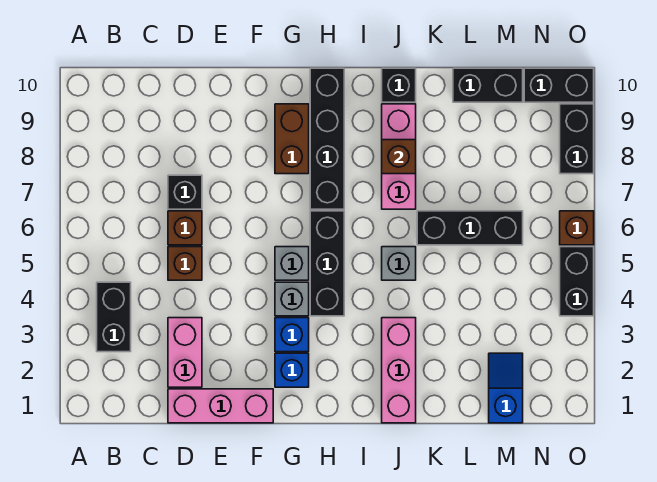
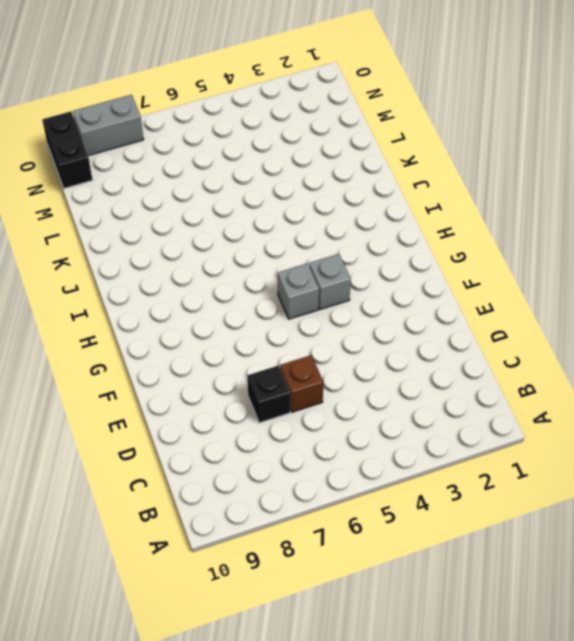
grey brick O8:O9 level 1 -> black brick O8:O9 level 1
none -> black brick B3:B4 level 1
none -> pink brick D1:F1 level 1
none -> pink brick D2:D3 level 1

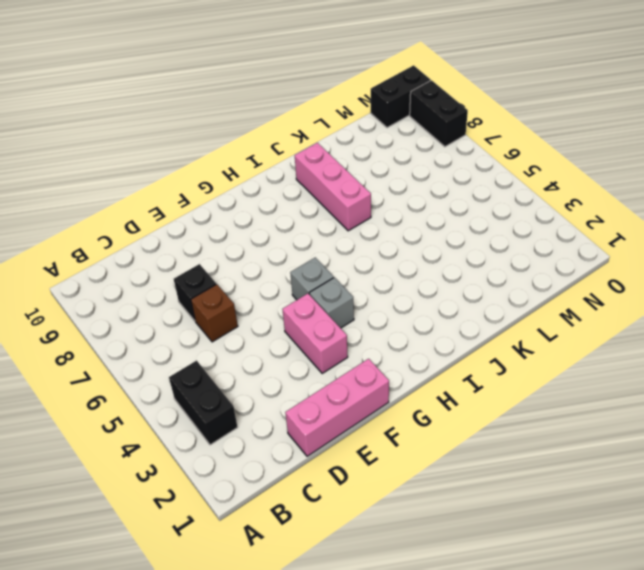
pink brick F3:F4 level 1 -> pink brick D2:D3 level 1
none -> brown brick D5 level 1
none -> blue brick G2 level 1
none -> blue brick G3 level 1

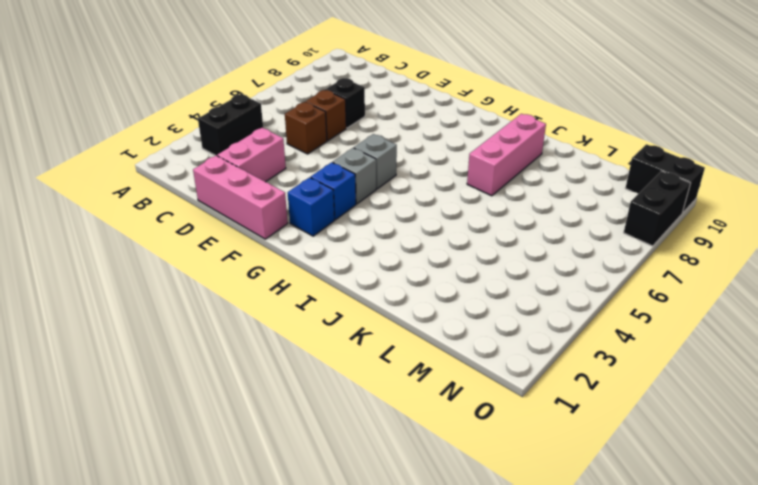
none -> brown brick G8:G9 level 1
none -> black brick H4:H6 level 1
none -> black brick H7:H10 level 1

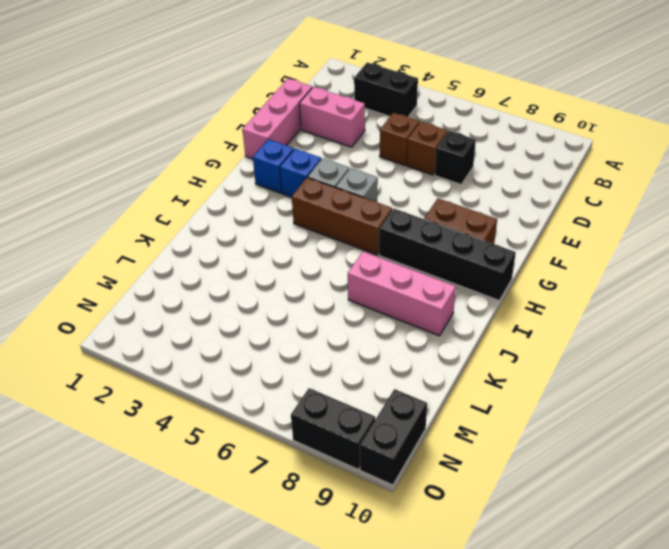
brown brick H4:H6 level 1 -> black brick H4:H6 level 1
none -> pink brick J1:J3 level 1
none -> grey brick J5 level 1
none -> black brick J10 level 1

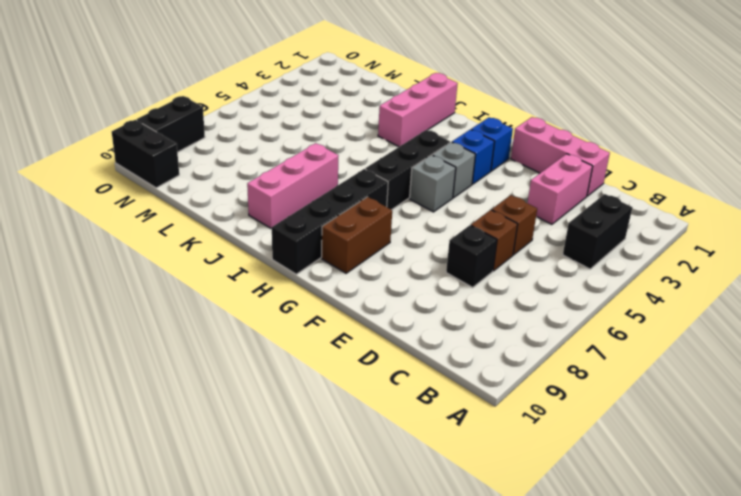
none -> grey brick J5 level 1
none -> black brick J10 level 1
none -> black brick K6:M6 level 1

